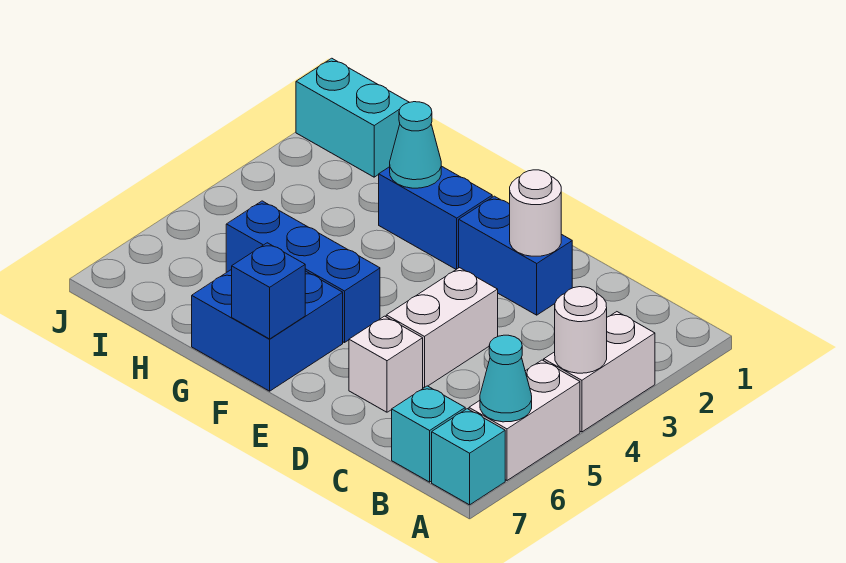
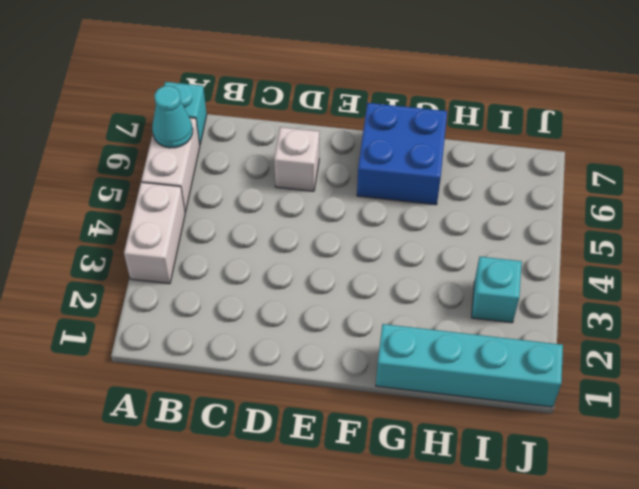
cyan brick G1:J1 level 1 -> cyan brick I1:J1 level 1
cyan brick I3 level 1 -> cyan brick B7 level 1
none -> blue brick D2:E2 level 1
none -> white brick D4:D5 level 1
none -> blue brick F2:G2 level 1

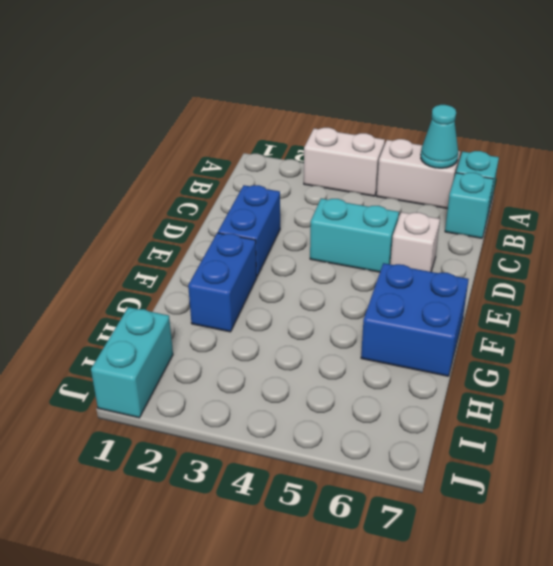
cyan brick D4:D5 level 1 -> white brick D4:D5 level 1
none -> blue brick F5:H5 level 1
none -> white round brick A4 level 2
none -> white round brick D2 level 2

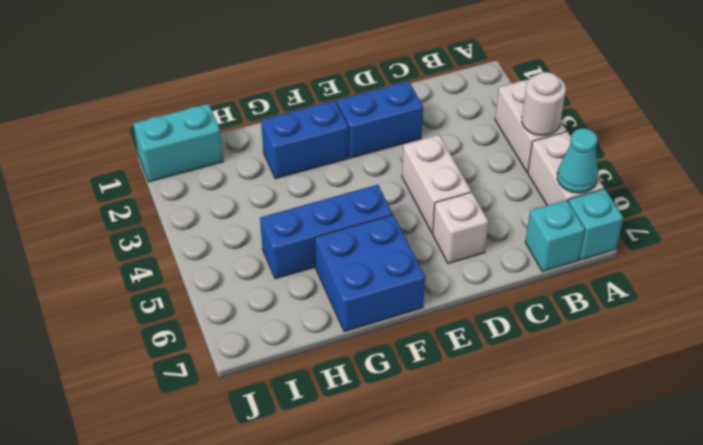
none -> white round brick D2 level 2
none -> blue brick F7 level 2
none -> cyan cone G2 level 2

